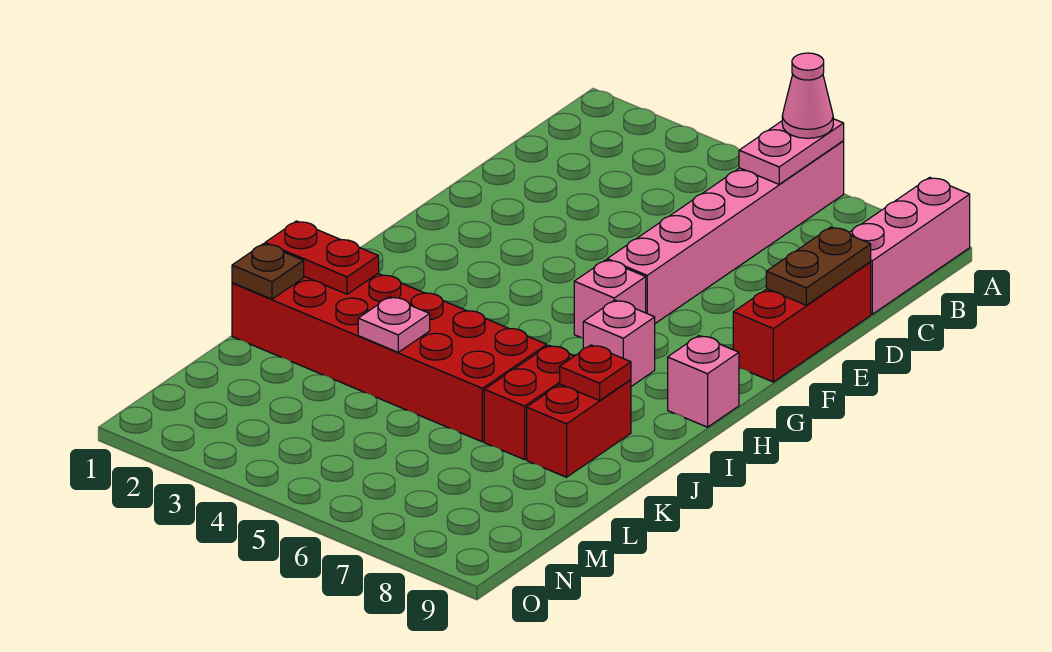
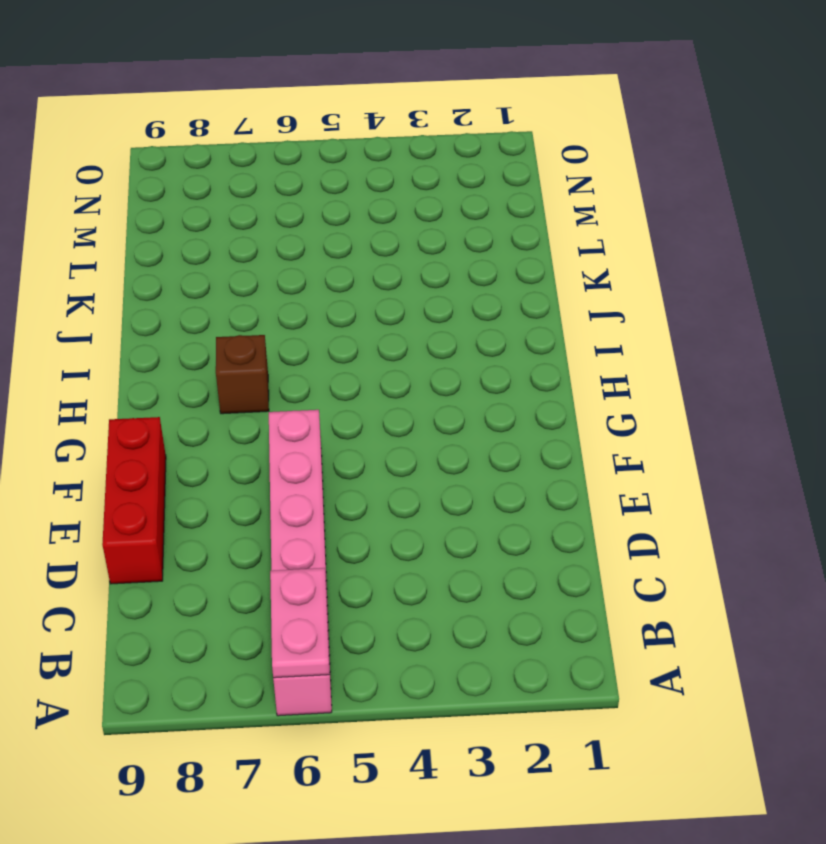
brown brick H7 level 1 -> pink brick H7 level 1
none -> pink brick A9:C9 level 1
none -> pink brick G6 level 1
none -> pink brick H9 level 1

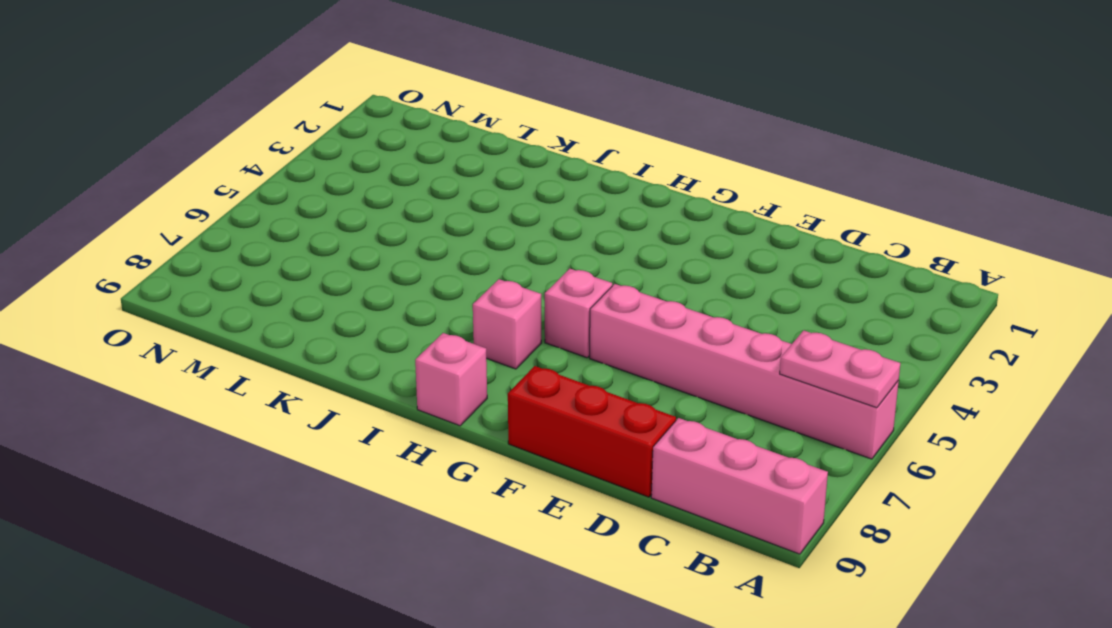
none -> red brick J1:K6 level 1
none -> red brick J7:K7 level 1
none -> red brick J8:K8 level 1

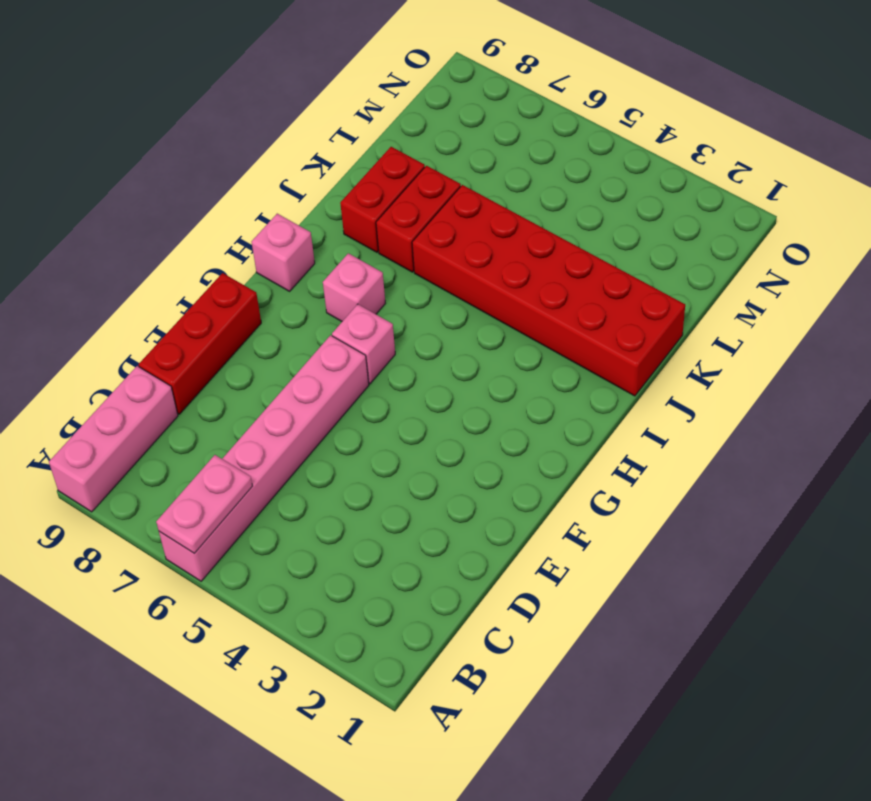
none -> brown plate D9:E9 level 2
none -> red plate J1:J2 level 2
none -> red plate J8 level 2

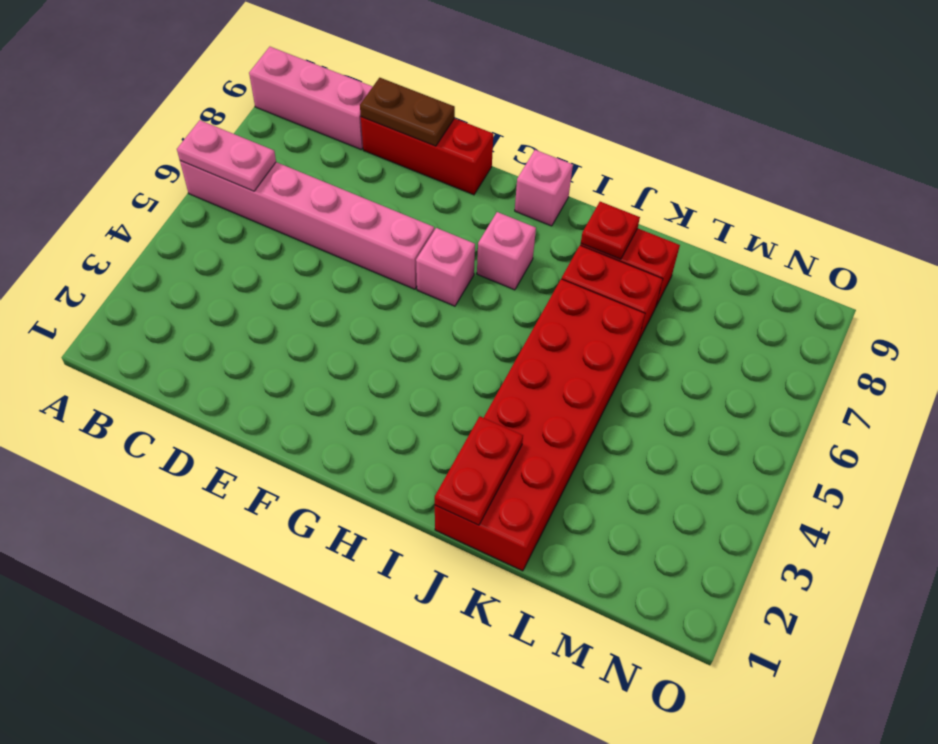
none -> brown plate K1 level 2
none -> pink plate K4 level 2
none -> pink cone A6 level 3

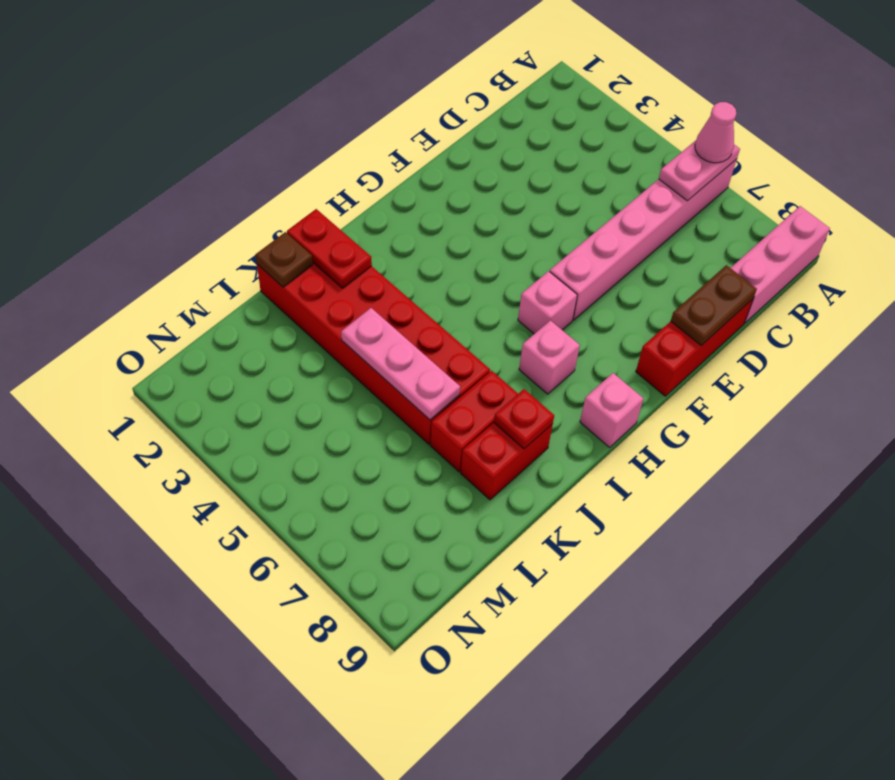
pink plate K4:K6 level 2 -> pink plate K4 level 2

